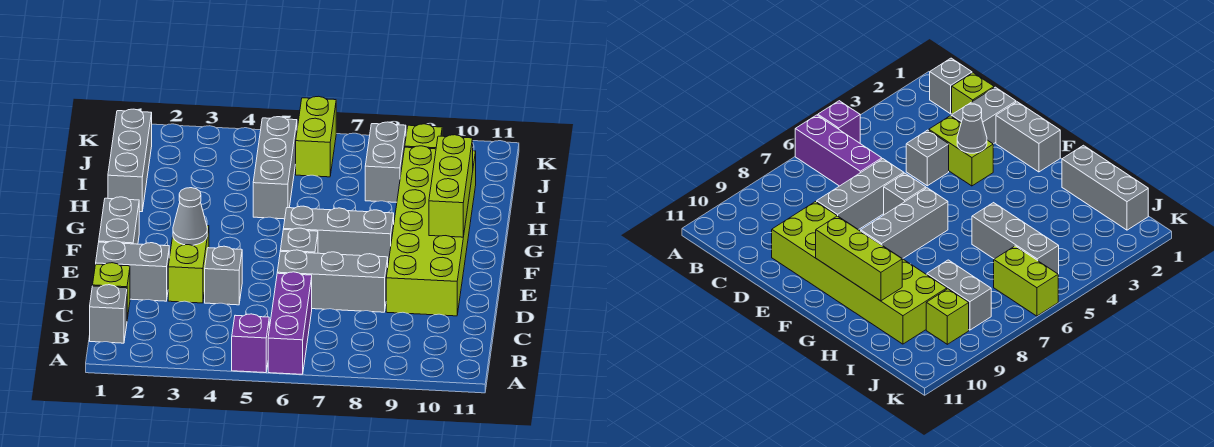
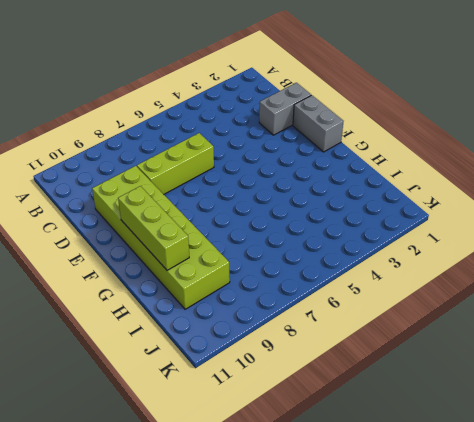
lime brick D6:D8 level 1 -> grey brick D6:D8 level 1
none -> purple brick A5 level 1
none -> purple brick A6:C6 level 1
none -> grey brick B1 level 1

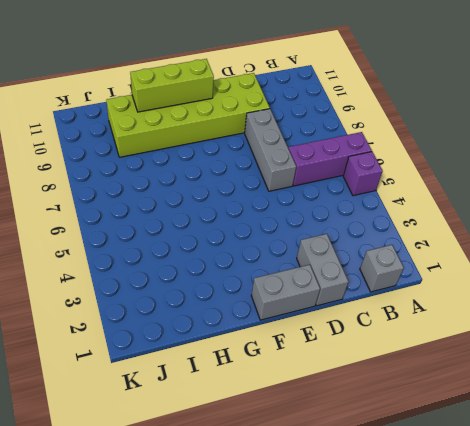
none -> lime brick C1 level 1
none -> lime brick D3:E3 level 1
none -> grey brick D4 level 1

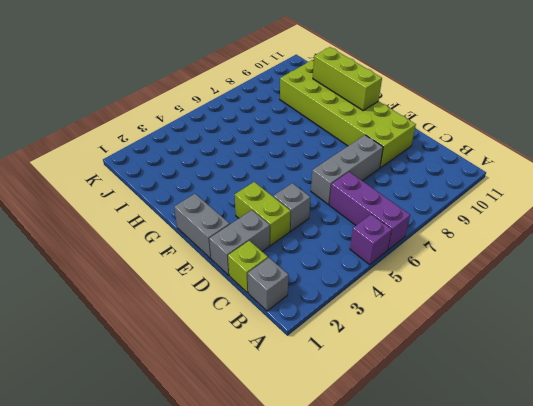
none -> grey brick E6 level 1
none -> grey brick F6:F8 level 1
none -> grey brick H1:J1 level 1

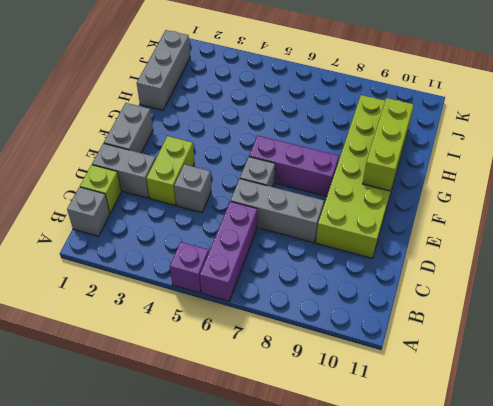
purple brick F6:F8 level 1 -> grey brick F6:F8 level 1
none -> grey brick H5:J5 level 1
none -> grey brick I8:J8 level 1
none -> lime brick J6:K6 level 1

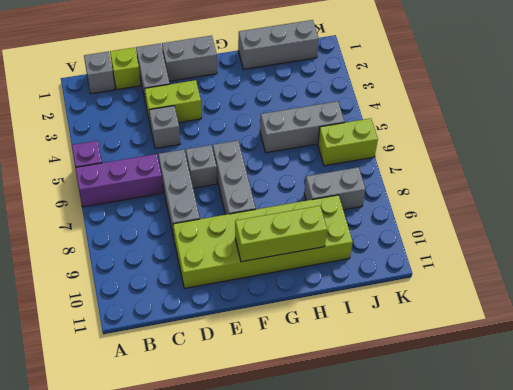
none -> lime brick J9 level 1
none -> grey cone E3 level 2

